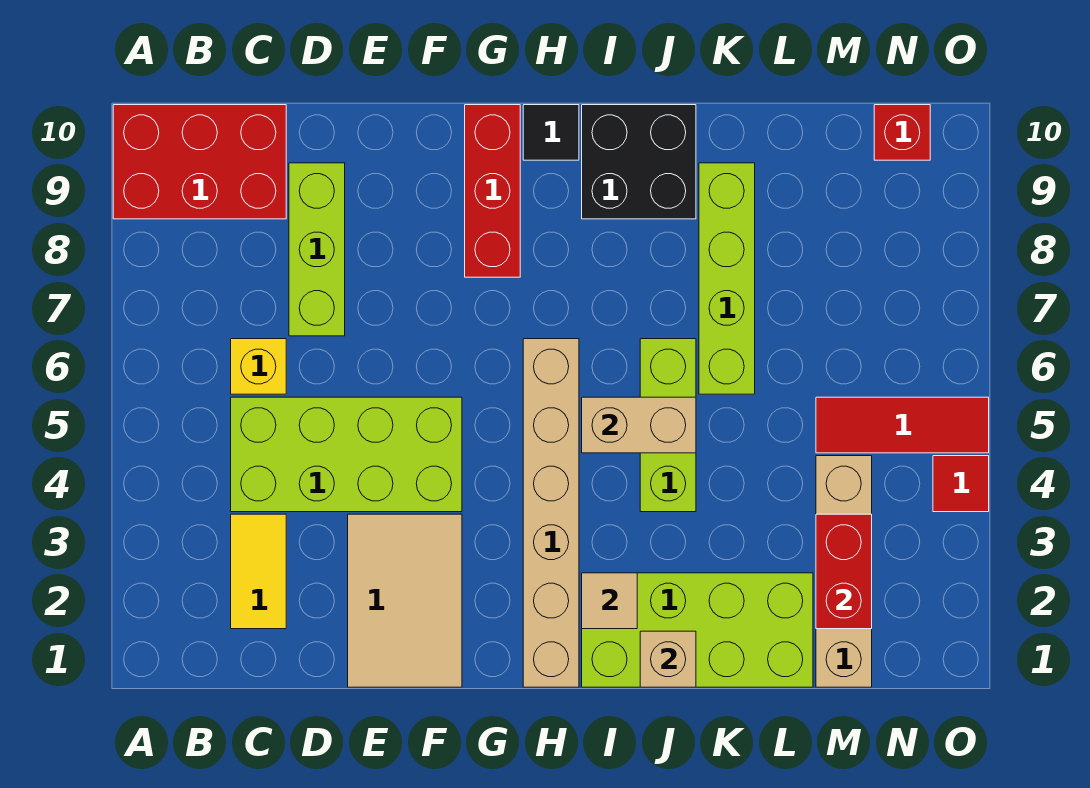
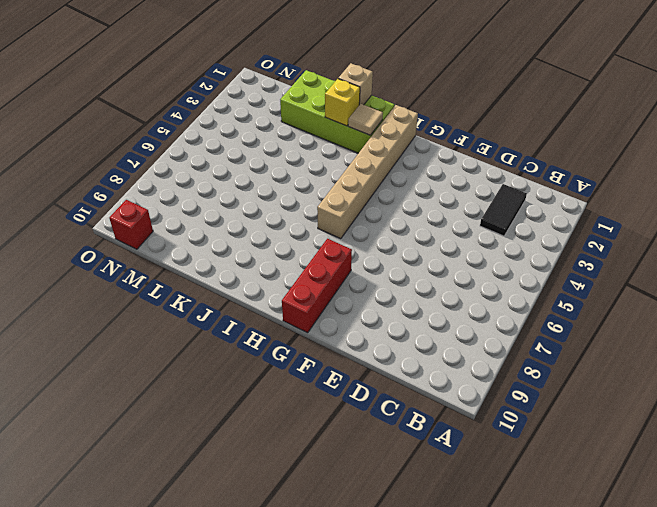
black tile C2:C3 level 1 -> yellow tile C2:C3 level 1
yellow brick J2 level 2 -> yellow brick C6 level 1
none -> red brick A9:C10 level 1
none -> lime brick C4:F5 level 1
none -> lime brick D7:D9 level 1

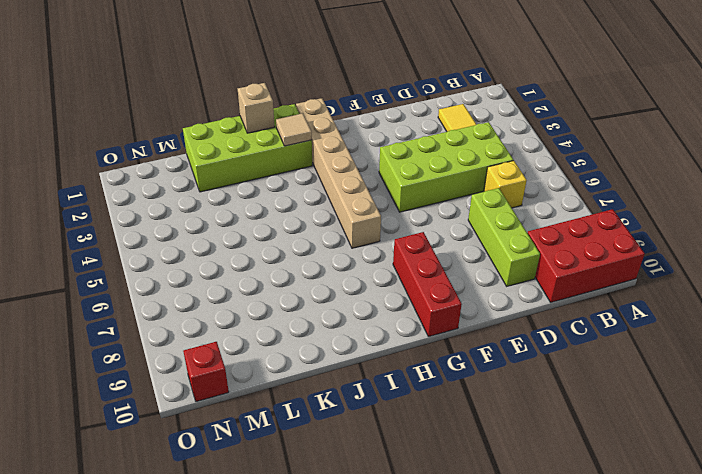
none -> tan tile E1:F3 level 1
none -> black tile H10 level 1
none -> black brick I9:J10 level 1

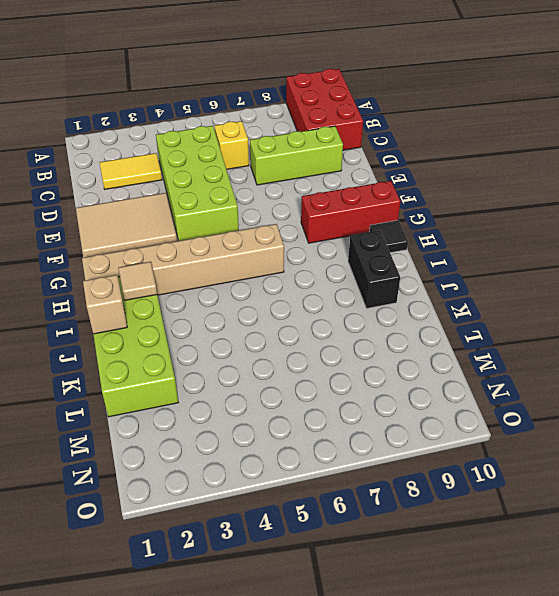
black brick I9:J9 level 1 -> black brick I9:J10 level 1
none -> lime brick J4:J6 level 1
none -> lime brick K6:K9 level 1
none -> tan brick M1:M4 level 1

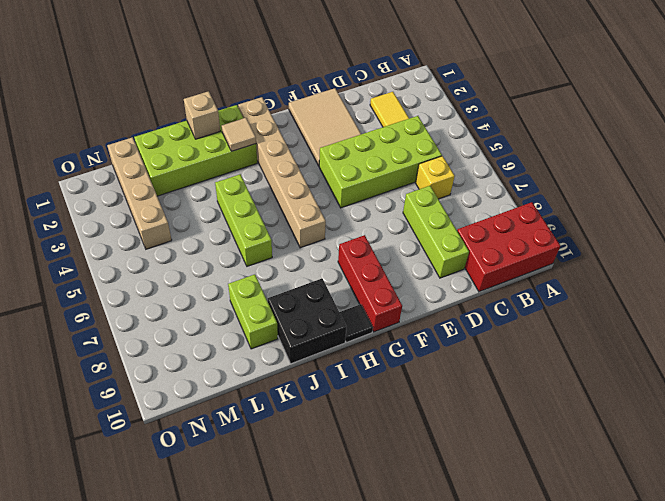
lime brick K8:K9 level 1 -> lime brick K6:K9 level 1
none -> red tile M5:O5 level 1
none -> red brick N10 level 1
none -> red tile O4 level 1

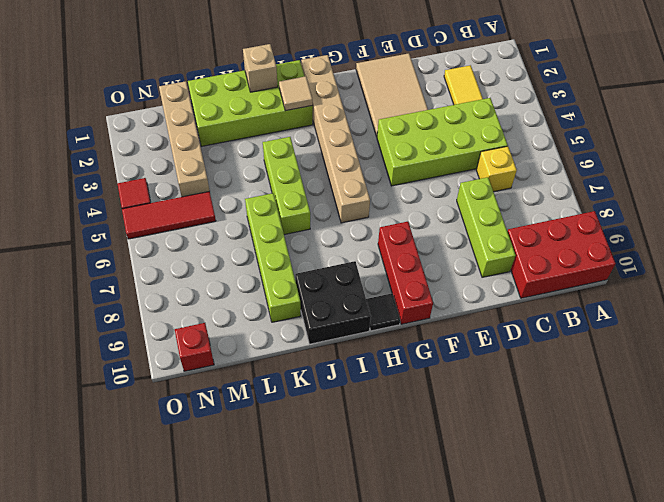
none -> tan brick I5:J5 level 2
none -> red brick M2:M3 level 2

